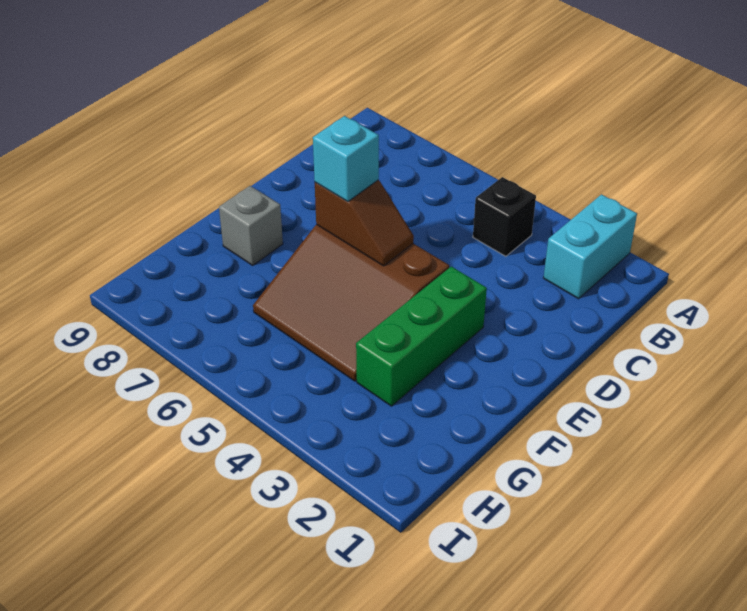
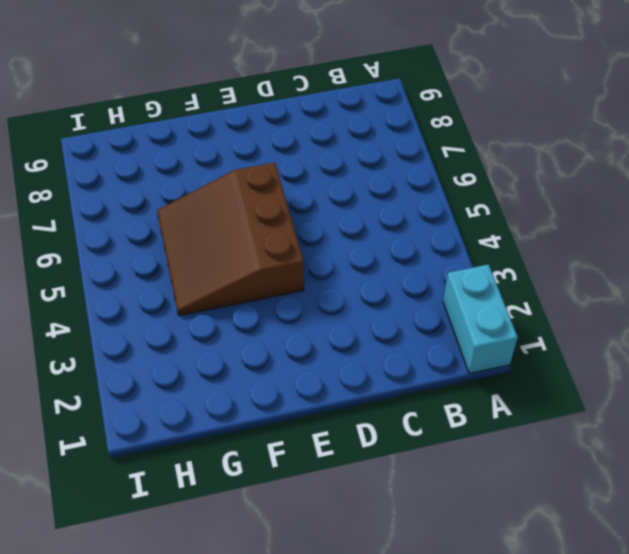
cyan brick A1:A2 level 1 -> cyan brick A2:B2 level 1
none -> black brick B4 level 1
none -> green brick E3:G3 level 1

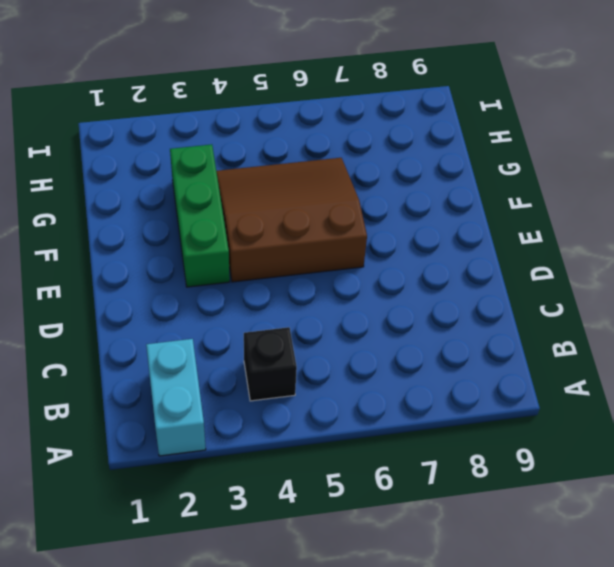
none -> grey brick F8 level 1
none -> brown slope E5:E6 level 2 top 6

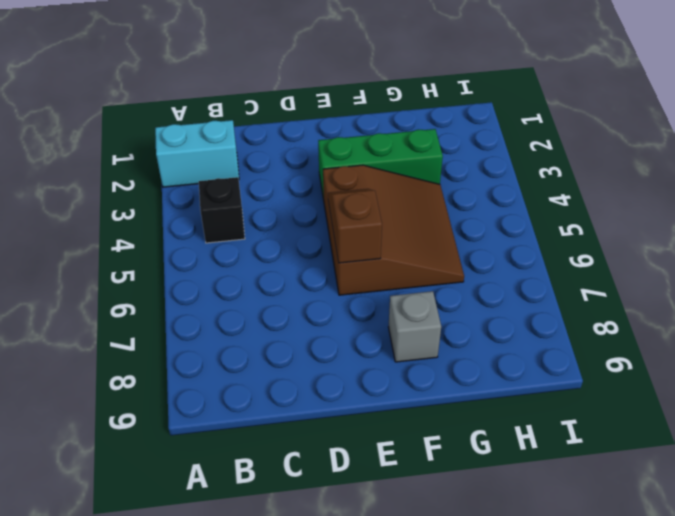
none -> cyan brick E6 level 3

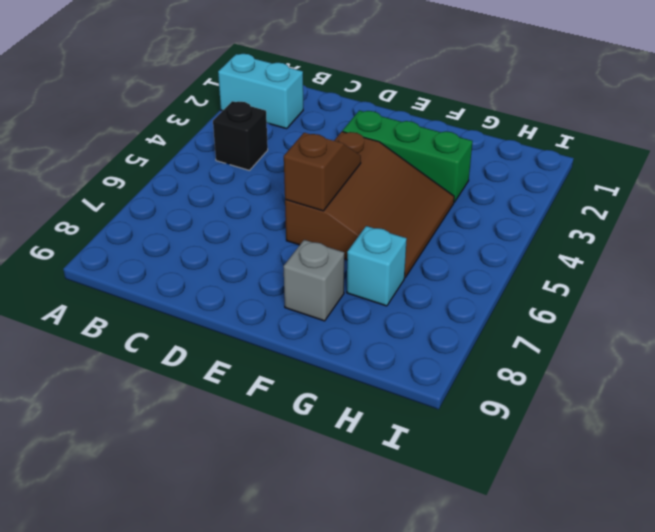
cyan brick G7 level 1 -> cyan brick E6 level 3

